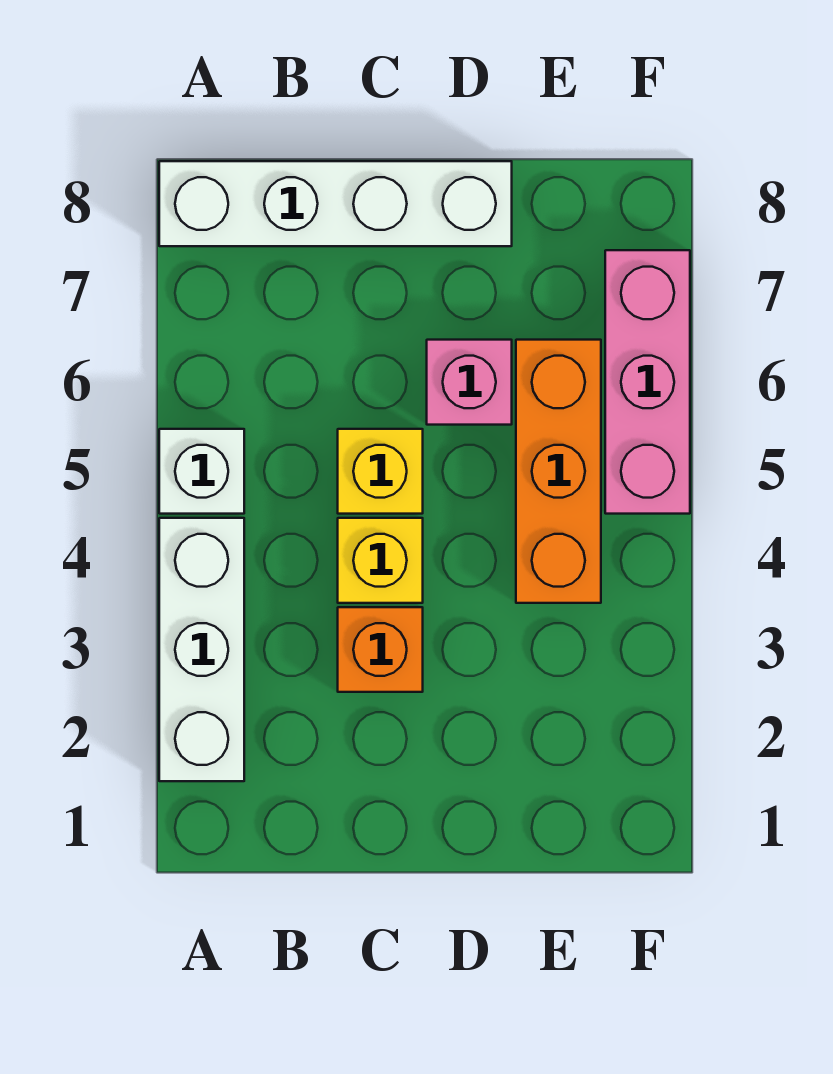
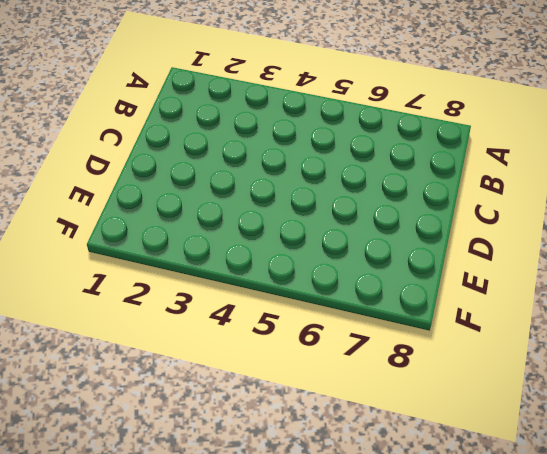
none -> white brick A2:A4 level 1
none -> white brick A5 level 1

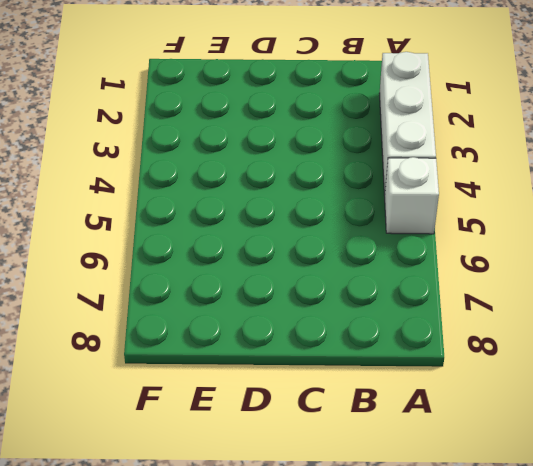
none -> white brick A8:D8 level 1
none -> orange brick C3 level 1

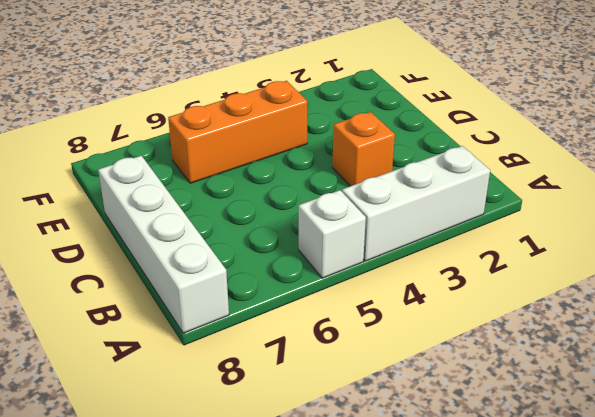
none -> yellow brick C4 level 1
none -> yellow brick C5 level 1

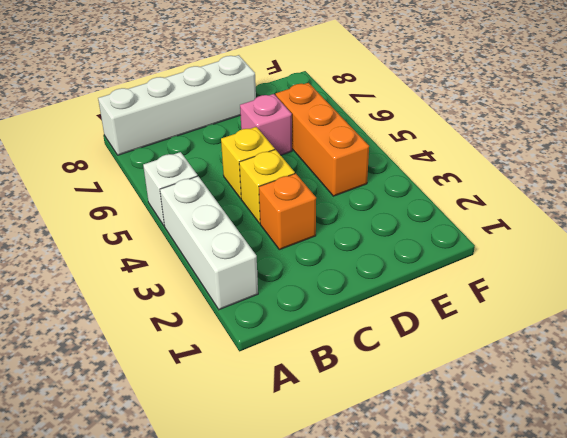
none -> pink brick F5:F7 level 1

